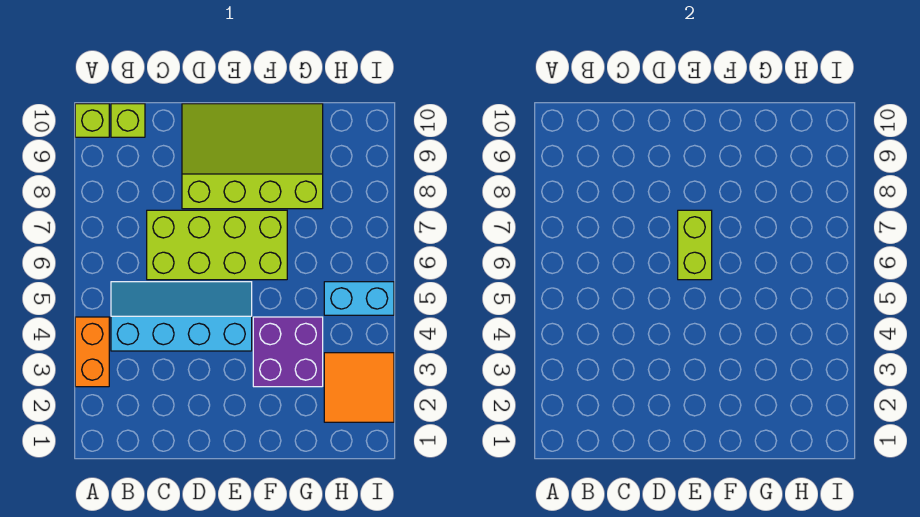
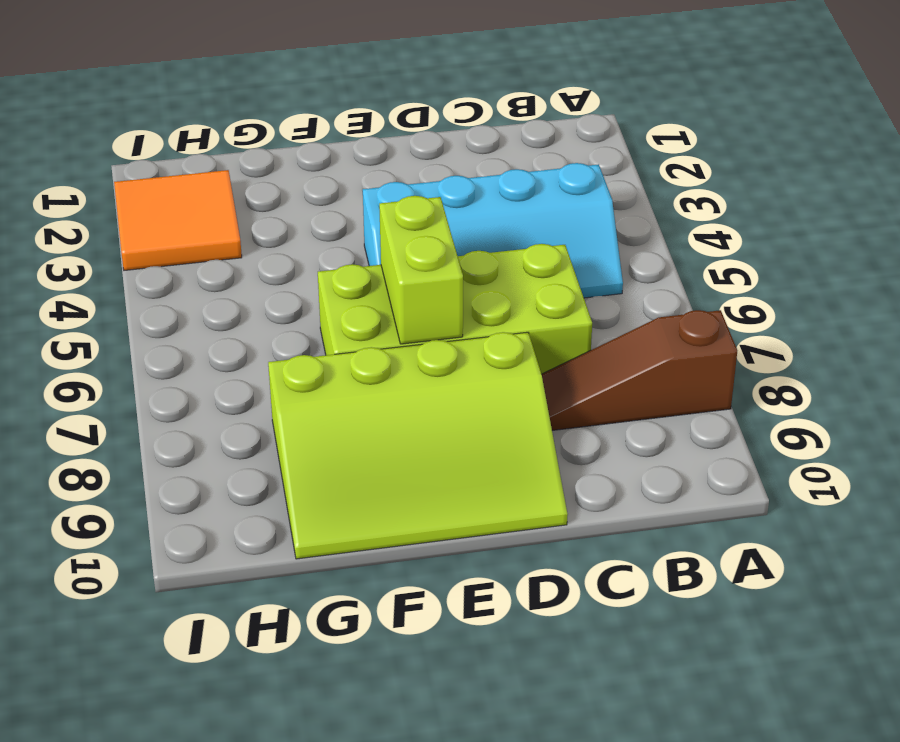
brown slope A8:C8 level 1 top A -> none
none -> orange brick A3:A4 level 1
none -> lime brick A10 level 1

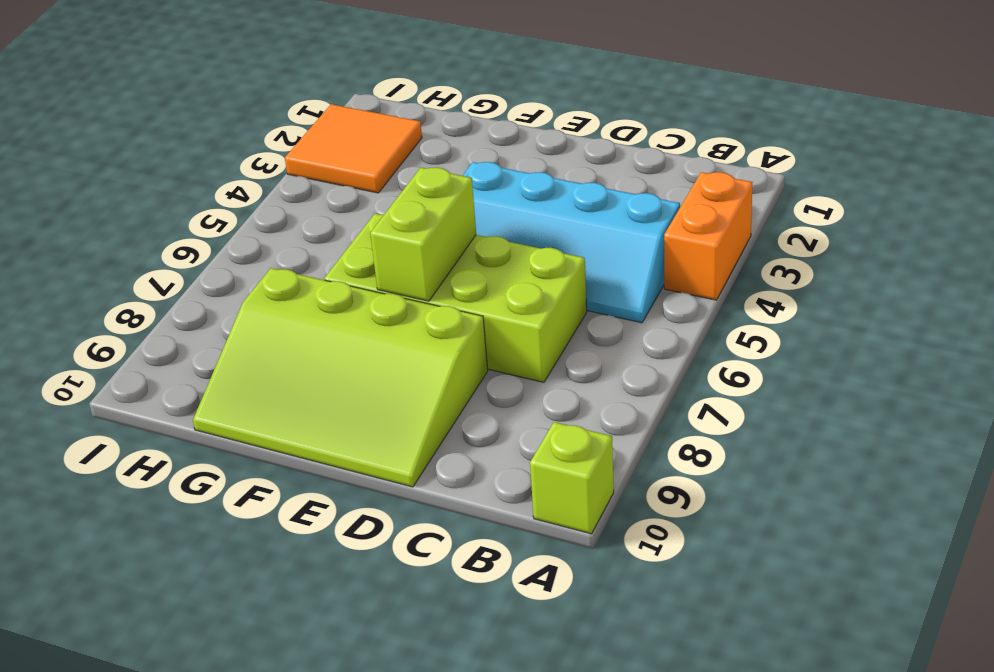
none -> lime brick B10 level 1
none -> purple brick F3:G4 level 1

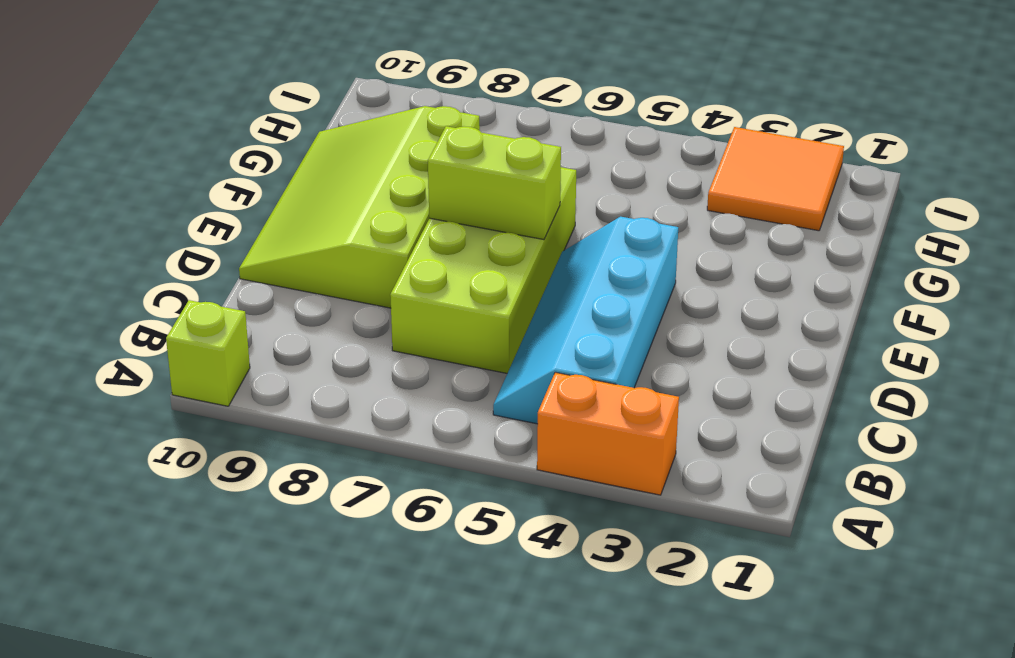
none -> lime brick B10 level 1
none -> purple brick F3:G4 level 1

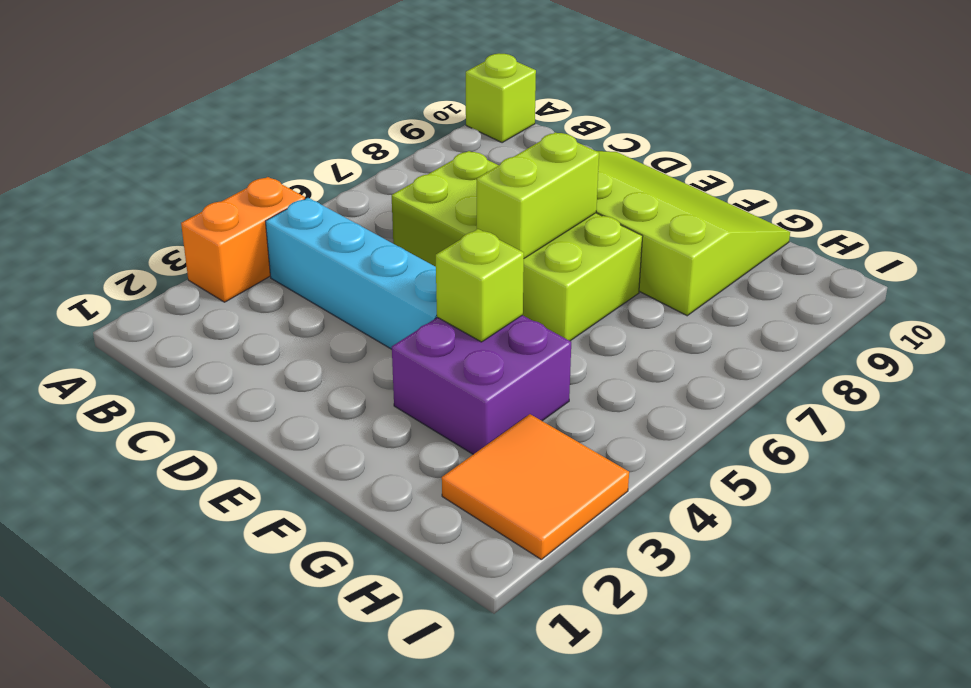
lime brick F4 level 2 -> lime brick B10 level 1
none -> cyan brick H5:I5 level 1

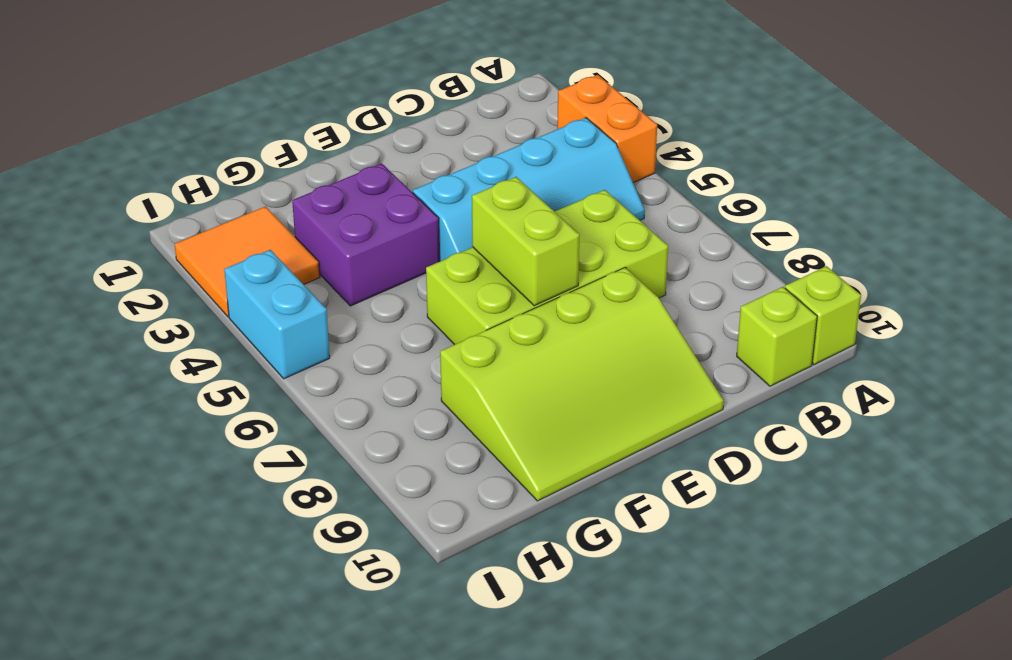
cyan brick I4:I5 level 1 -> cyan brick H5:I5 level 1

